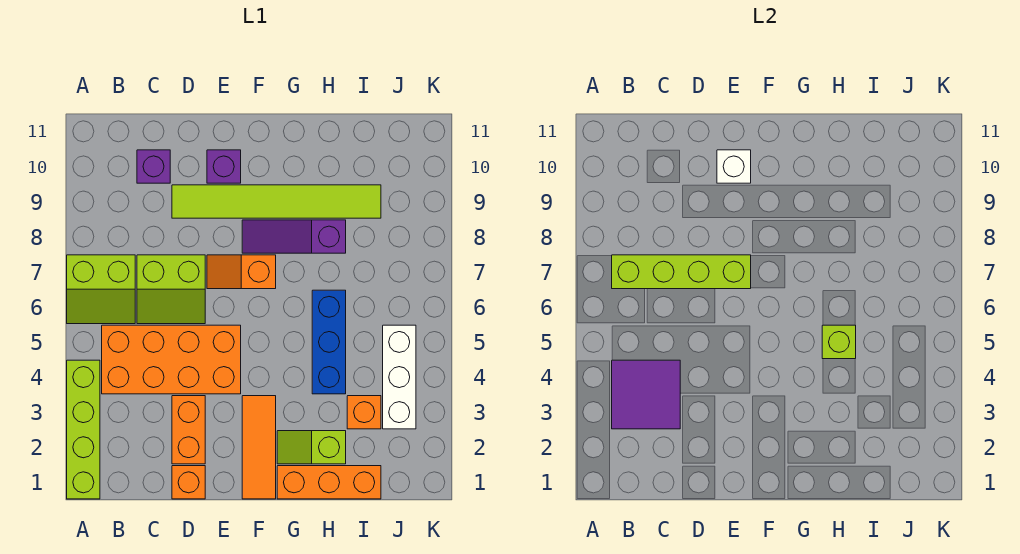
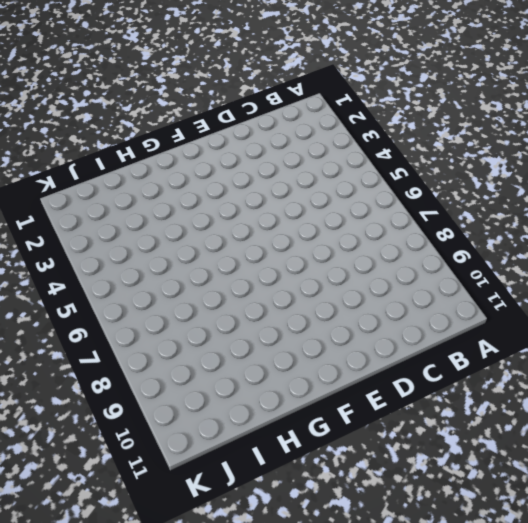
none -> lime brick A1:A4 level 1
none -> lime slope A6:B7 level 1 top 7
none -> orange brick B4:E5 level 1

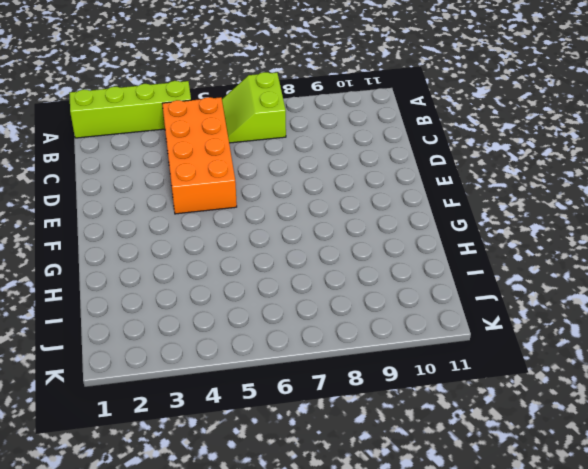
none -> lime slope C6:D7 level 1 top 7
none -> purple brick C10 level 1
none -> orange brick D1 level 1

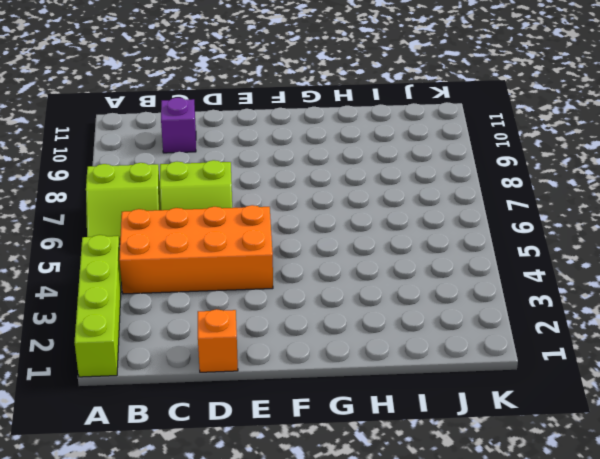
none -> orange brick D2:D3 level 1
none -> lime tile D9:I9 level 1
none -> orange slope E7:F7 level 1 top F

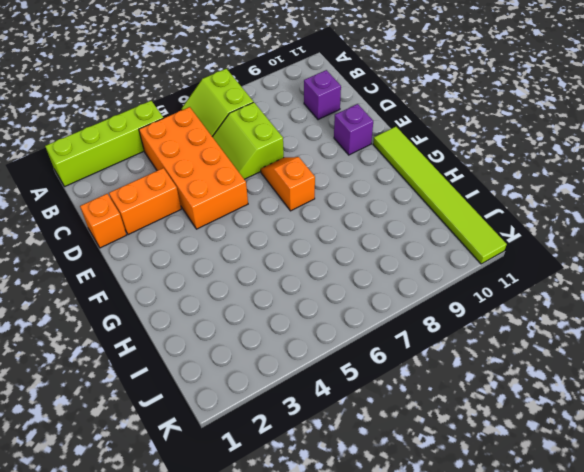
lime tile F11:K11 level 1 -> lime tile D9:I9 level 1
none -> orange tile F1:F3 level 1
none -> purple slope F8:H8 level 1 top H
none -> orange brick G1:I1 level 1

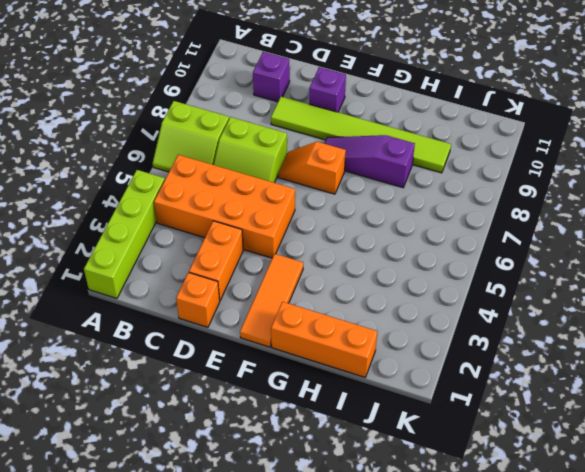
none -> lime slope G2:H2 level 1 top H
none -> blue brick H4:H6 level 1
none -> orange brick I3 level 1

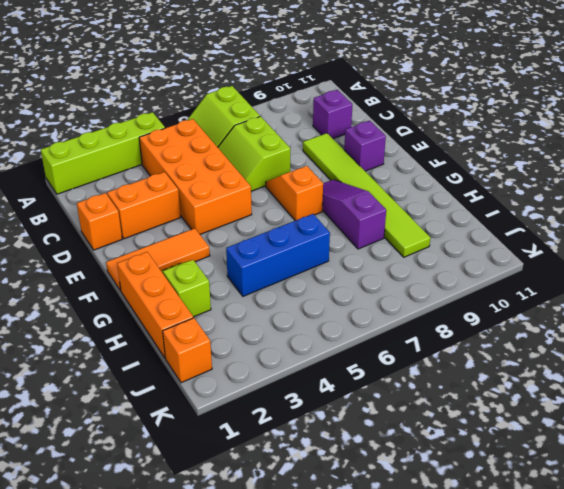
orange brick J1 level 1 -> orange brick I3 level 1
none -> white brick J3:J5 level 1
none -> purple tile B3:C4 level 2
none -> lime brick B7:E7 level 2

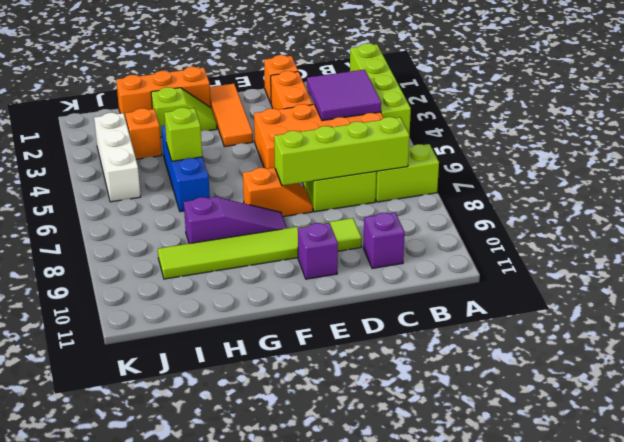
none -> white brick E10 level 2

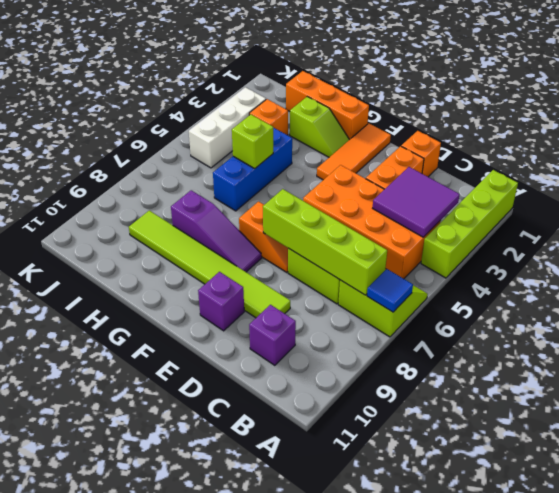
blue tile A7 level 2 -> none
none -> white brick E10 level 2

